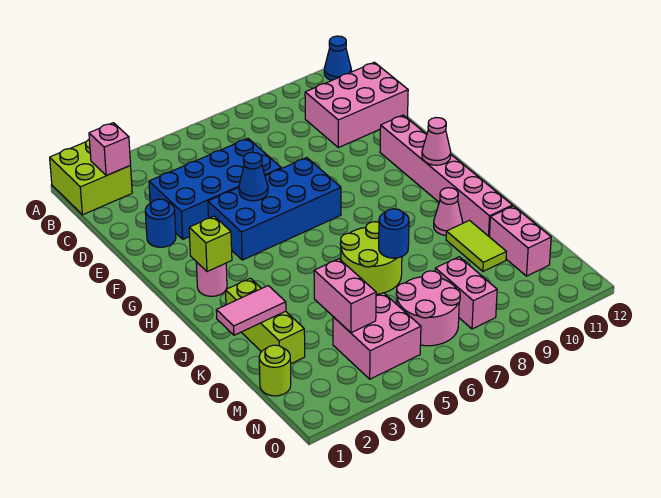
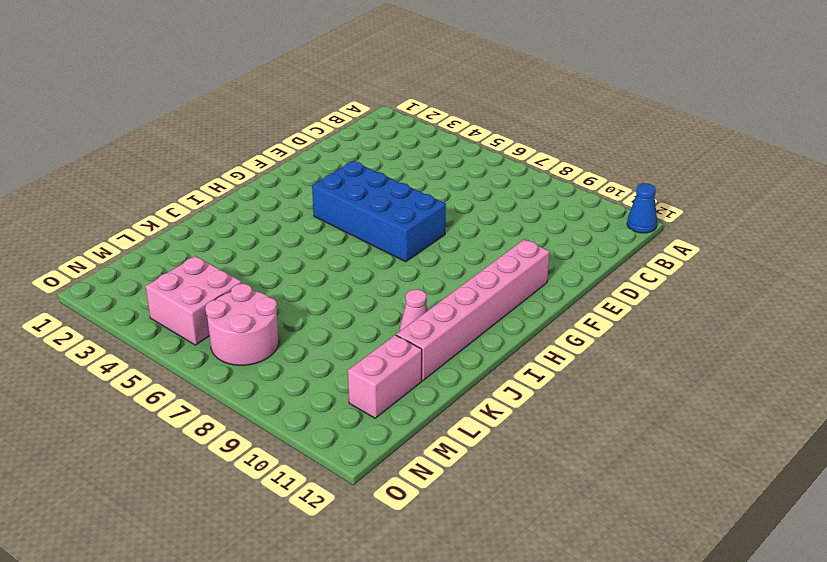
none -> lime brick A1:B2 level 1
none -> pink brick C10:D12 level 1
none -> blue brick D3:E6 level 1

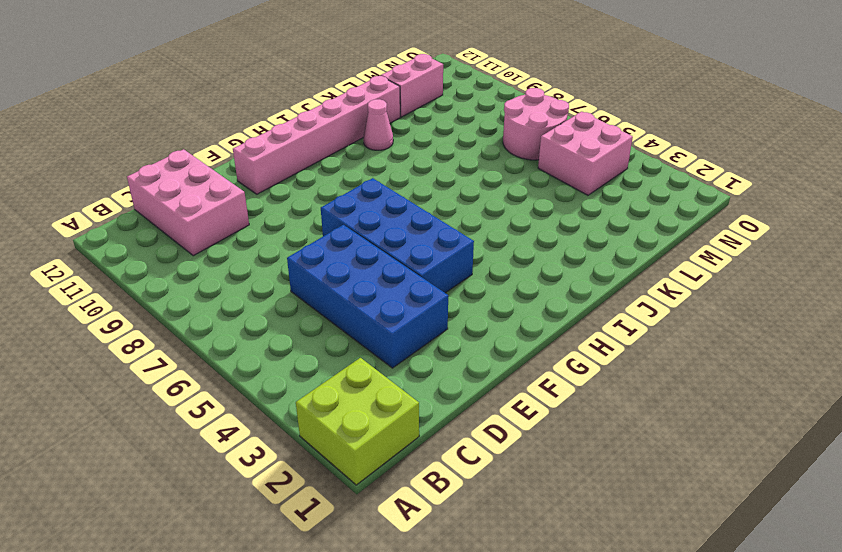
none -> blue cone A12 level 1
none -> blue round brick E2 level 1
none -> pink round brick H2 level 1

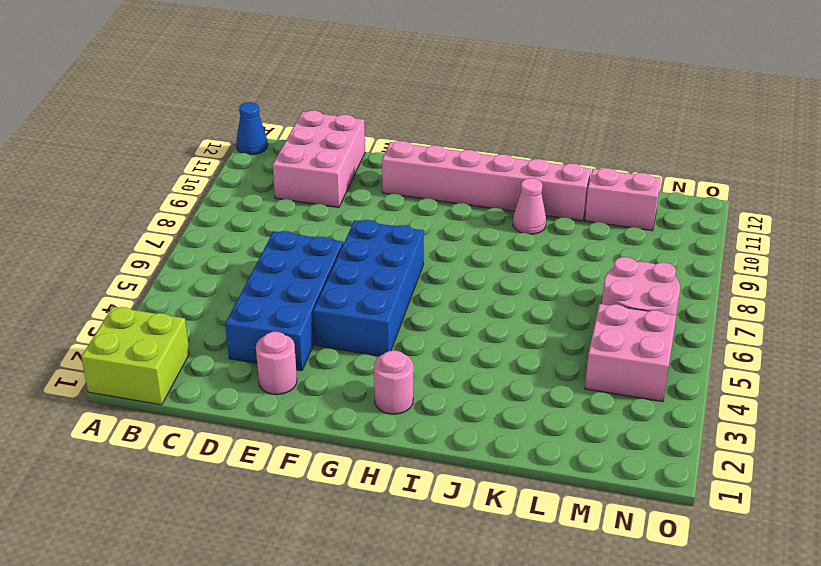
pink round brick E2 level 1 -> blue round brick E2 level 1
none -> lime brick J2:L2 level 1
none -> lime round brick J6:K7 level 1
none -> lime tile K10:L10 level 1

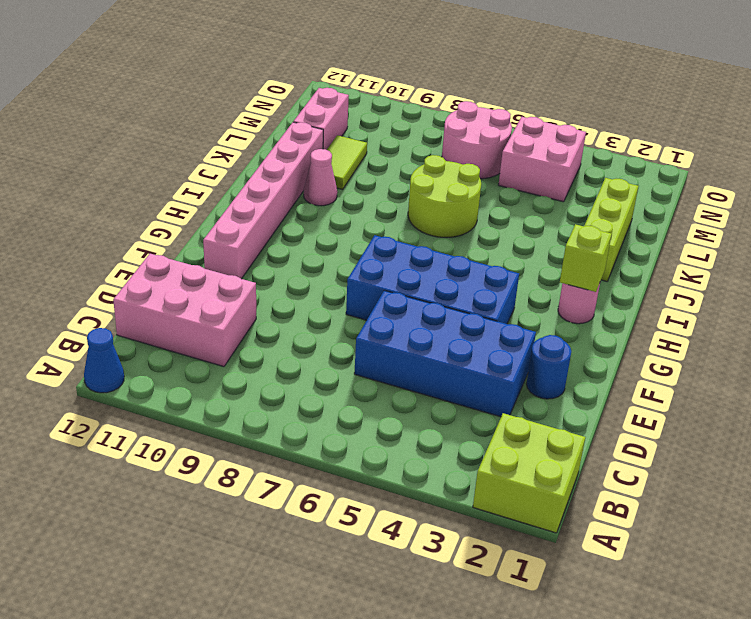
none -> lime round brick M1 level 1
none -> pink brick M8:N8 level 1
none -> pink brick B2 level 2

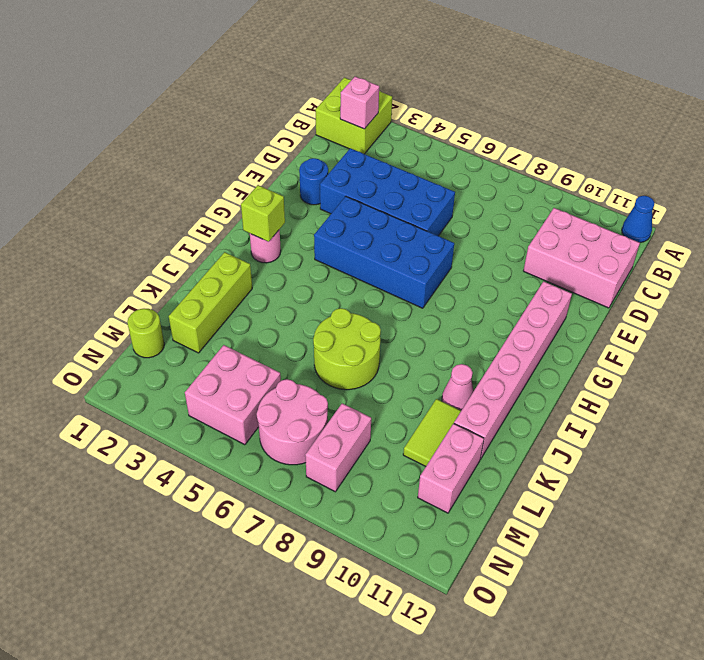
none -> blue cone F5 level 2
none -> pink cone H11 level 2
none -> pink tile K1:K2 level 2

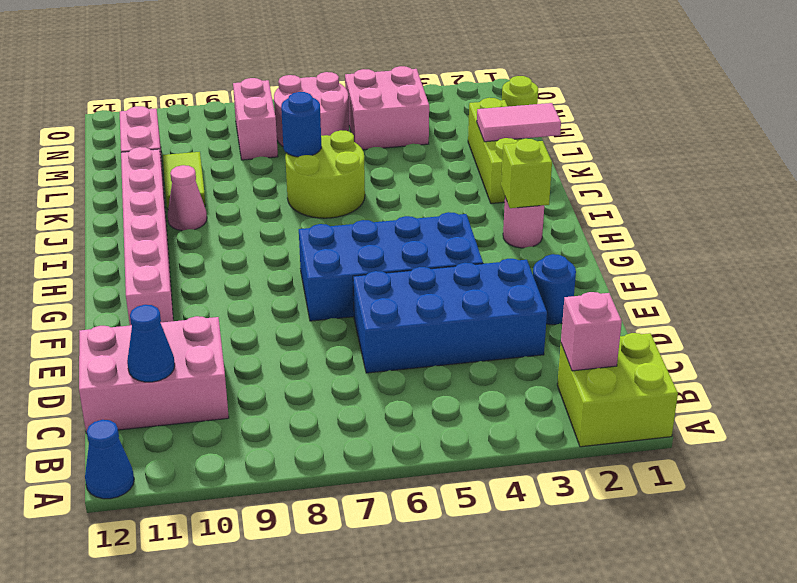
blue cone C11 level 2 -> blue cone F5 level 2
none -> pink cone H11 level 2
none -> pink brick L4:M4 level 2

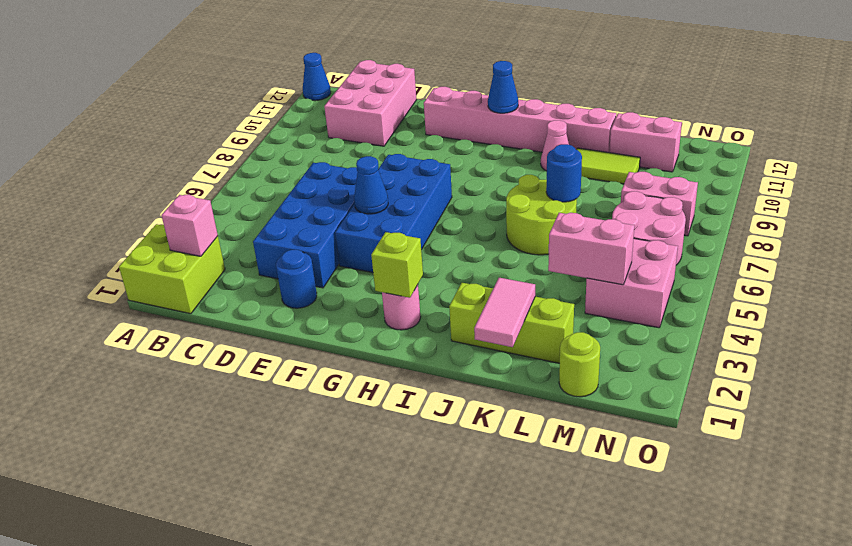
blue cone H11 level 2 -> pink cone H11 level 2

